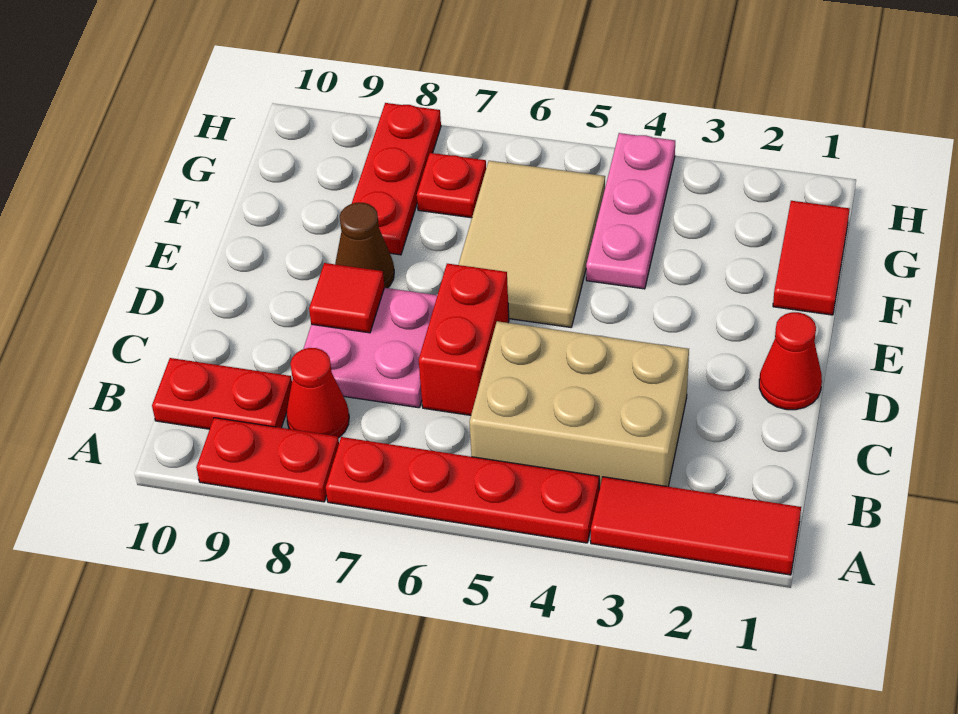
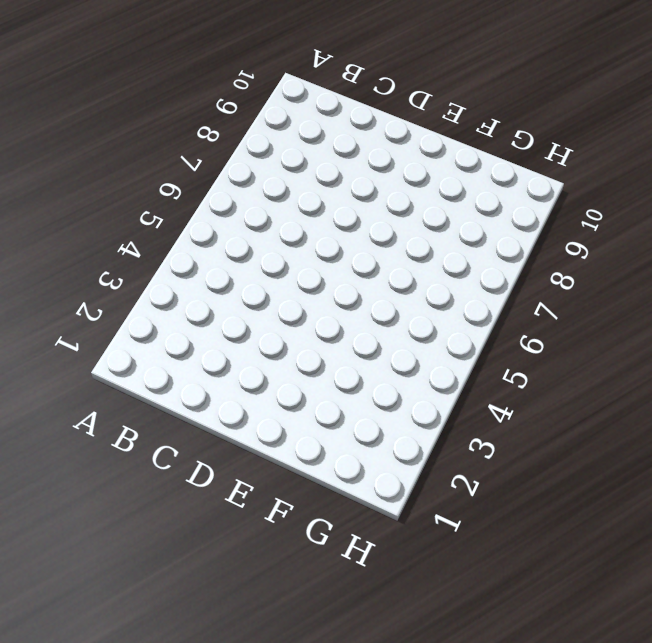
none -> red tile A1:A3 level 1
none -> red plate A4:A7 level 1
none -> red plate A8:A9 level 1

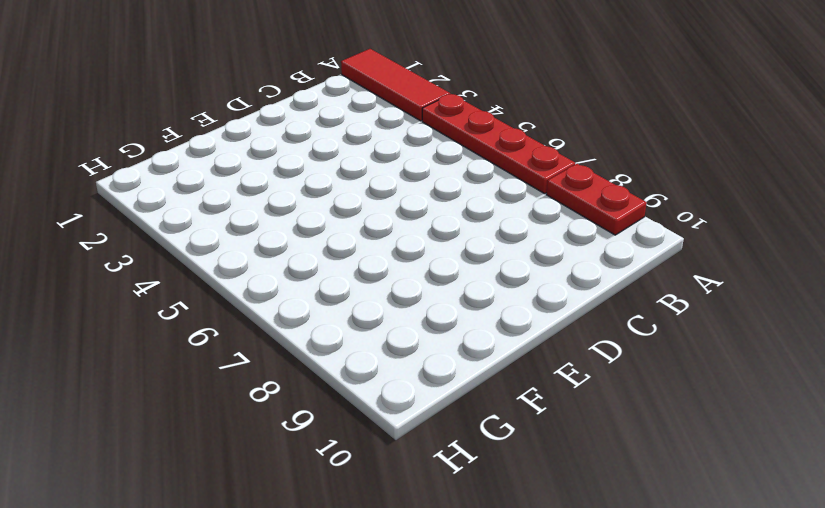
none -> tan brick B3:C5 level 1
none -> red cone B8 level 1
none -> red plate B9:B10 level 1

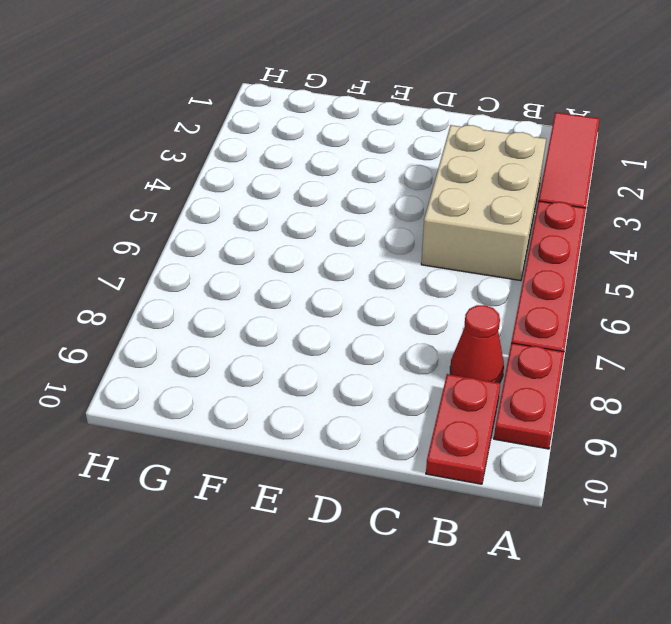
none -> red brick C6:D6 level 1
none -> pink plate C7:D8 level 1
none -> red cone D1 level 1

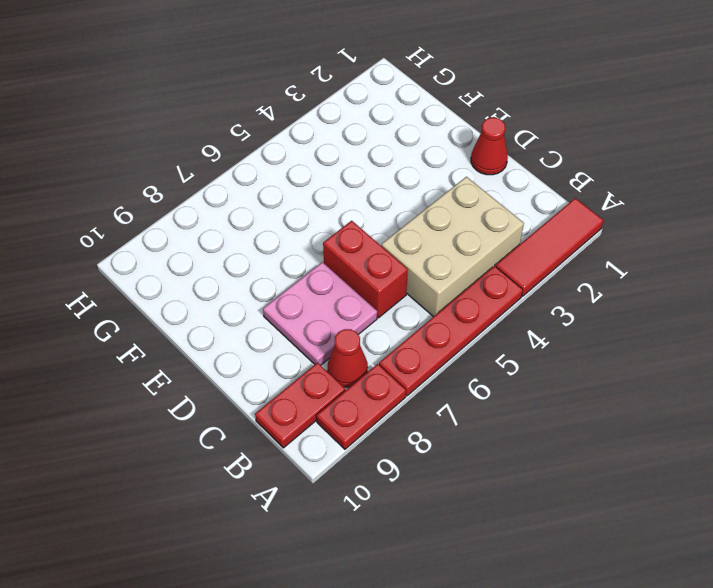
none -> tan tile E5:G6 level 1
none -> brown cone E8 level 1
none -> red tile F1:G1 level 1

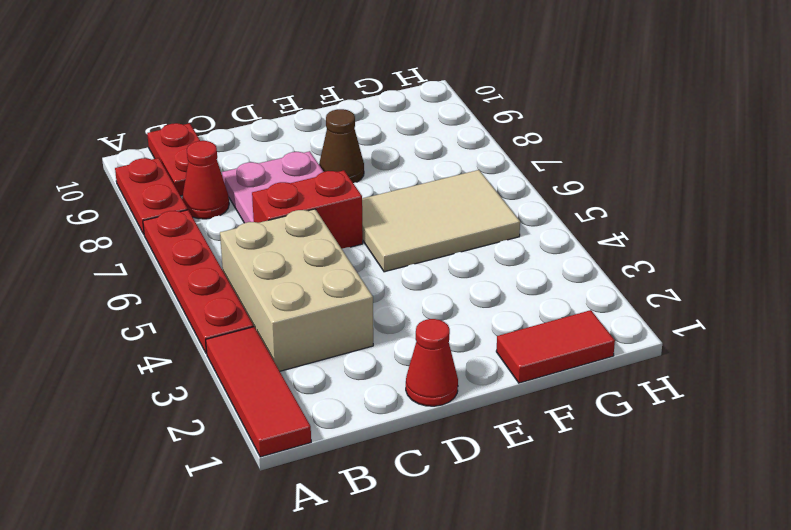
none -> pink plate F4:H4 level 1
none -> red plate F8:H8 level 1
none -> red plate G7 level 1

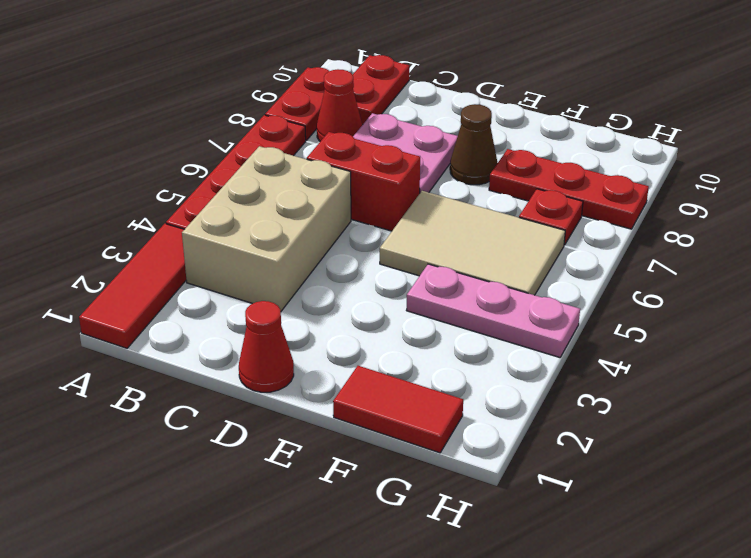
none -> red tile D8 level 2

